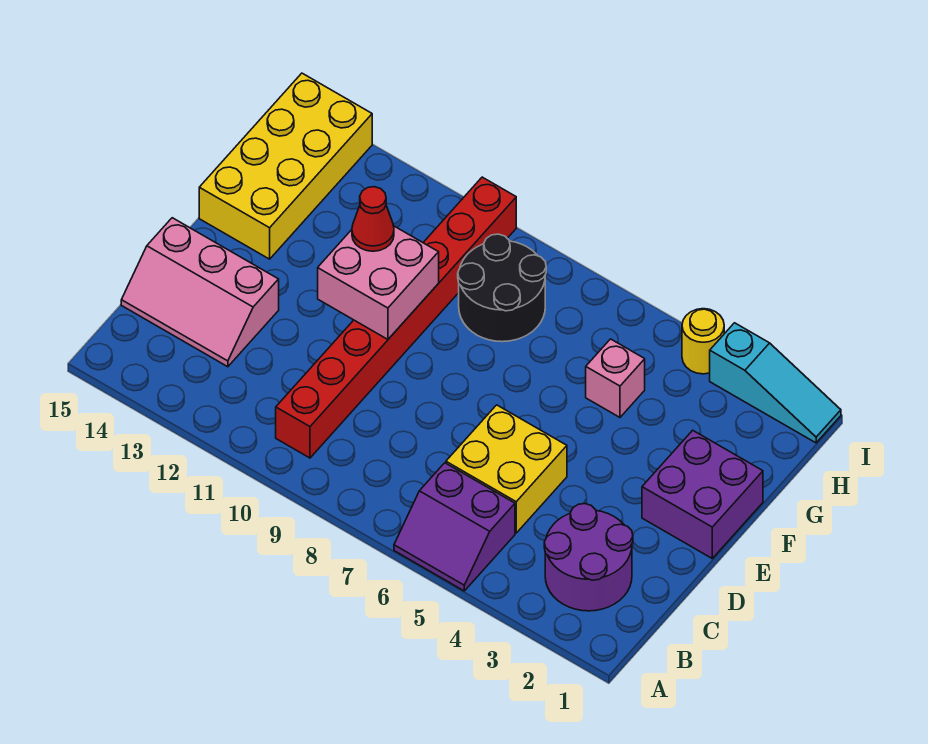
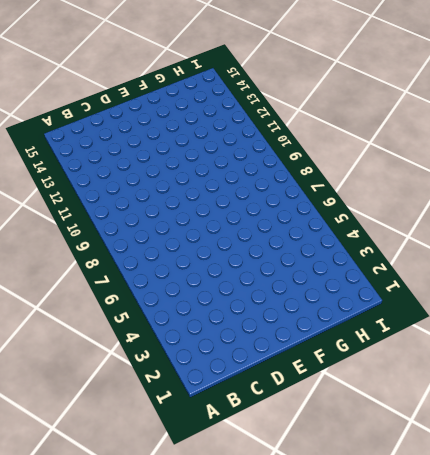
none -> purple slope A5:B6 level 1 top B
none -> purple round brick B2:C3 level 1
none -> red brick B10:I10 level 1

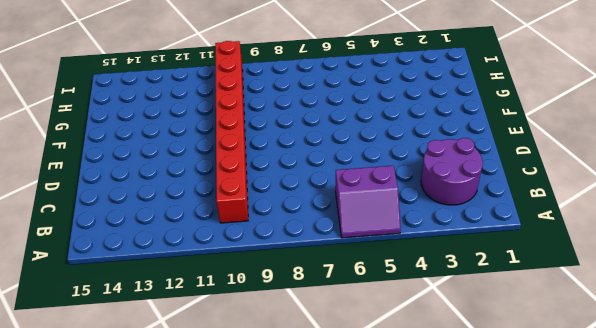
none -> yellow brick C5:D6 level 1
none -> pink slope C13:D15 level 1 top D
none -> purple brick E1:F2 level 1

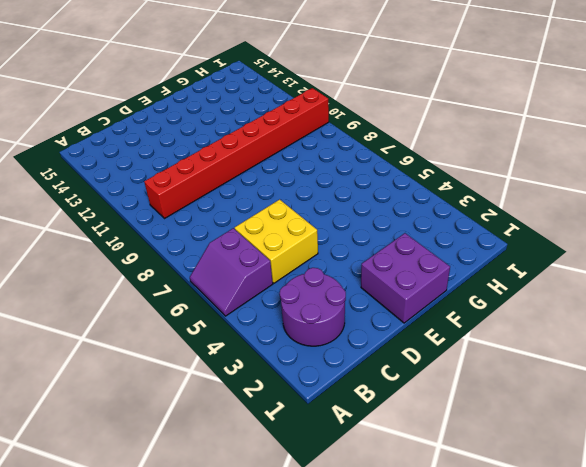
none -> pink slope C13:D15 level 1 top D
none -> yellow brick F14:I15 level 1
none -> pink brick G5 level 1

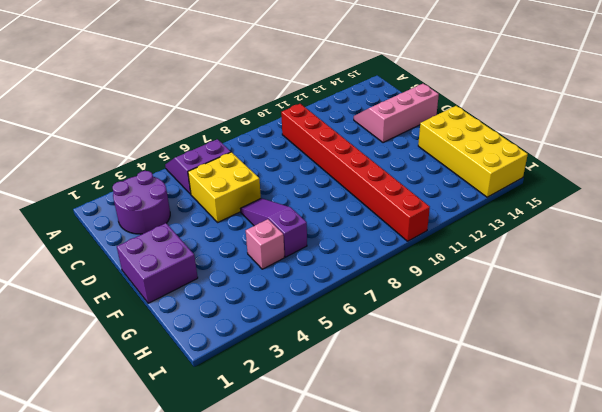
purple slope E6:G6 level 1 top G -> none
none -> black round brick G8:H9 level 1
none -> cyan slope I1:I3 level 1 top 3
none -> yellow round brick I4 level 1

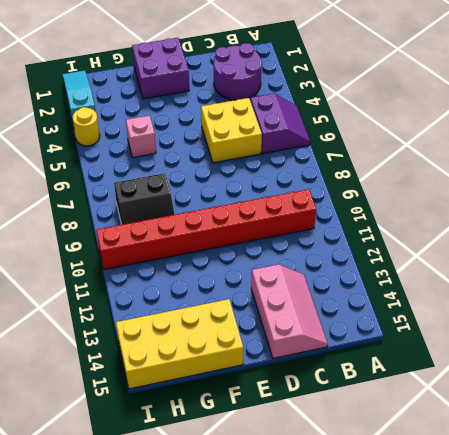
black slope G8:H9 level 1 top 8 -> black round brick G8:H9 level 1
none -> pink brick E10:F11 level 2
none -> red cone F11 level 3

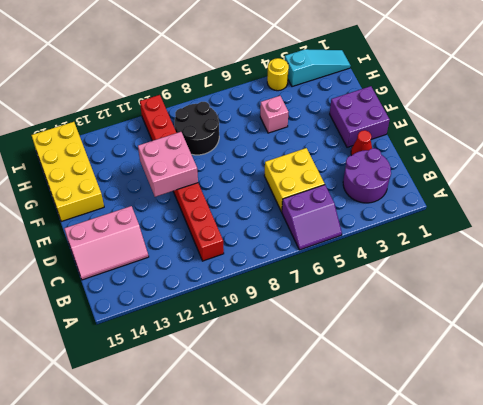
red cone D2 level 1 -> red cone F11 level 3

